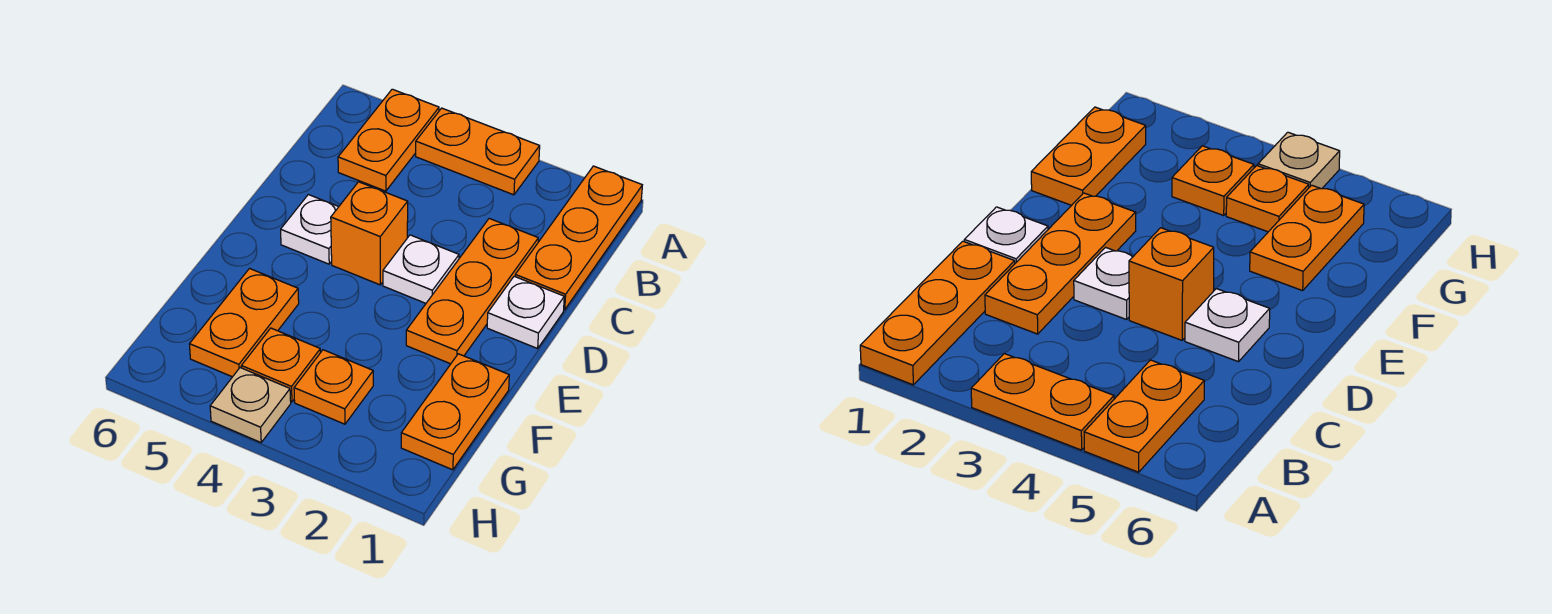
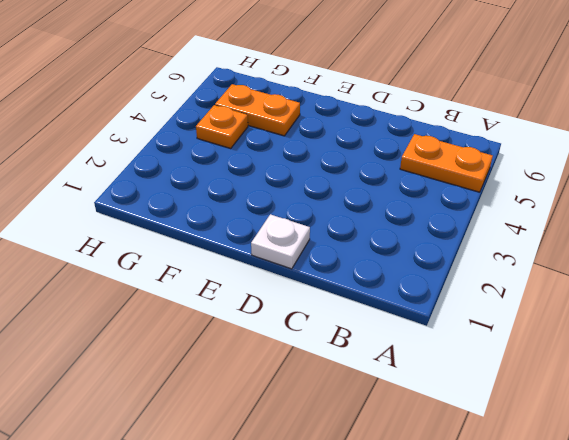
none -> orange plate A1:C1 level 1
none -> orange plate A3:A4 level 1
none -> orange plate C2:E2 level 1

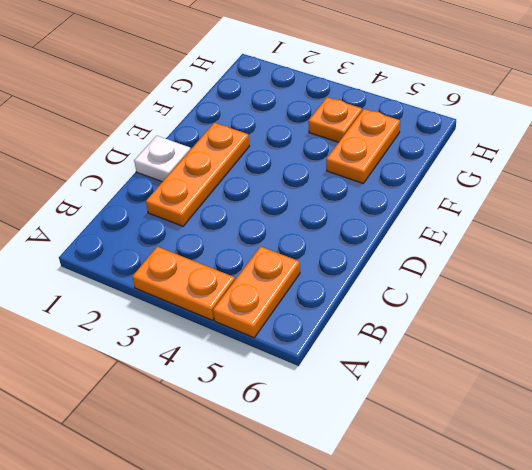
none -> orange plate A1:C1 level 1
none -> white plate D3 level 1
none -> orange brick D4 level 1

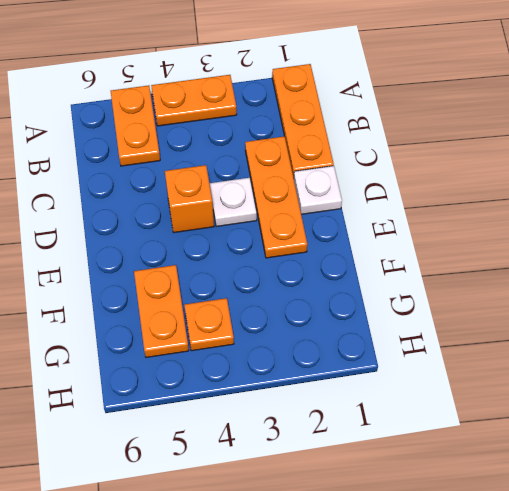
none -> white plate D5 level 1
none -> orange plate F1:G1 level 1
none -> orange plate G3 level 1

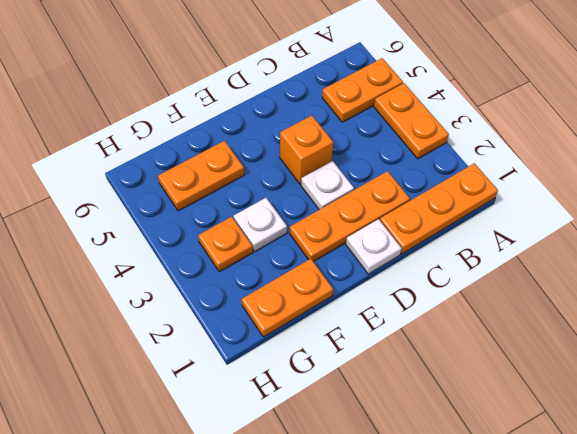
white plate F3 level 1 -> white plate D5 level 1
none -> orange plate G4 level 1
none -> tan plate H4 level 1

